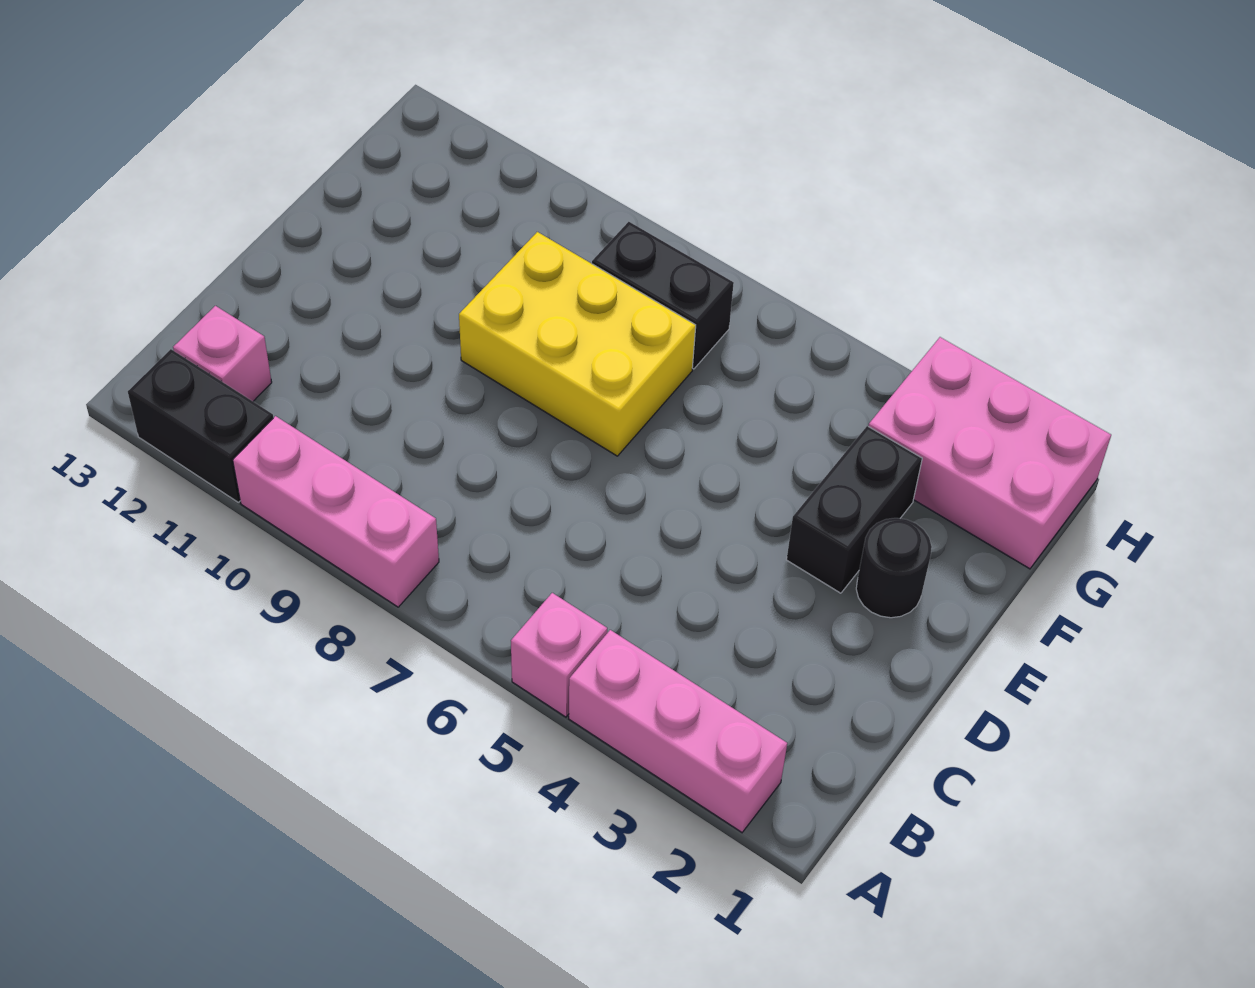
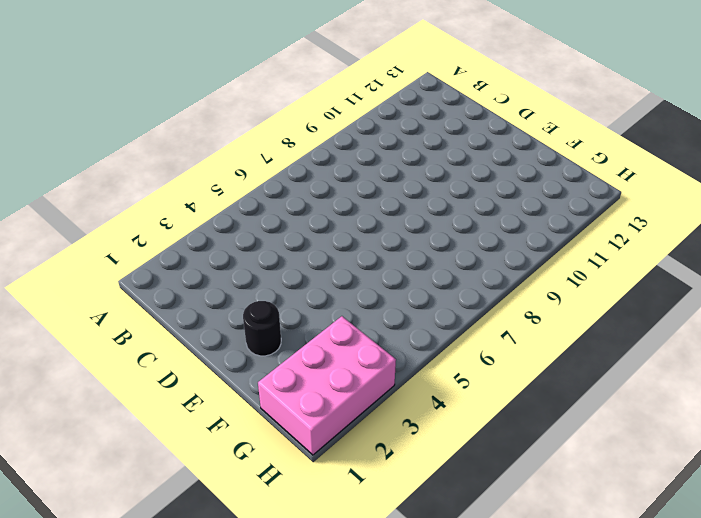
none -> pink brick A2:A4 level 1
none -> pink brick A5 level 1

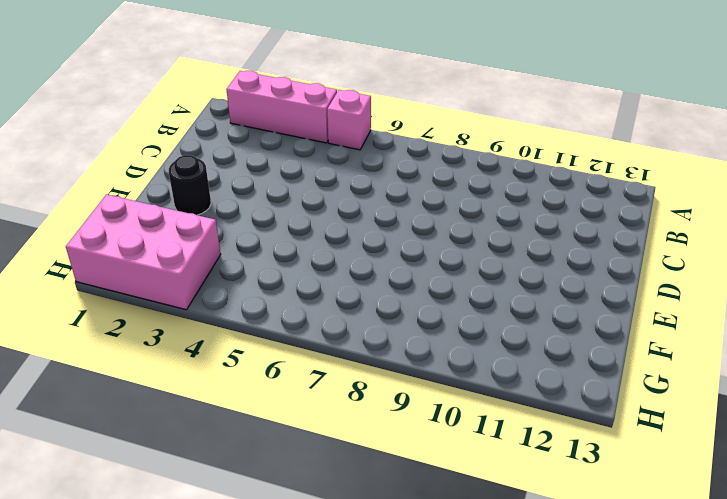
none -> pink brick A8:A10 level 1
none -> black brick A11:A12 level 1

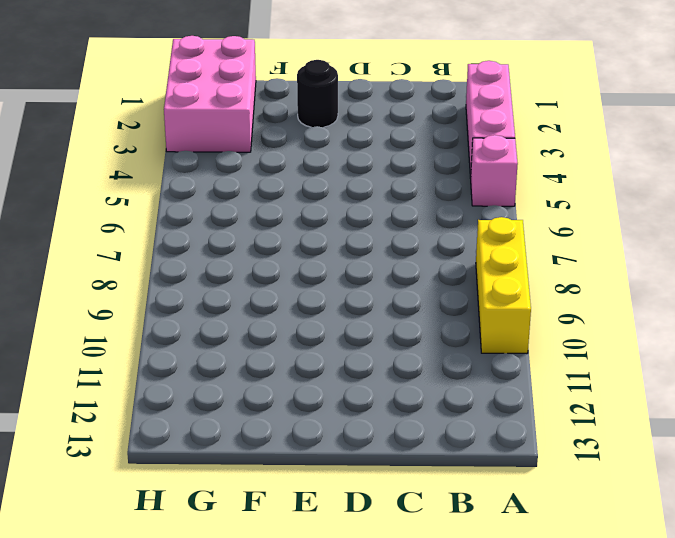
yellow brick A8:A10 level 1 -> pink brick A8:A10 level 1
none -> black brick A11:A12 level 1
none -> pink brick B12 level 1

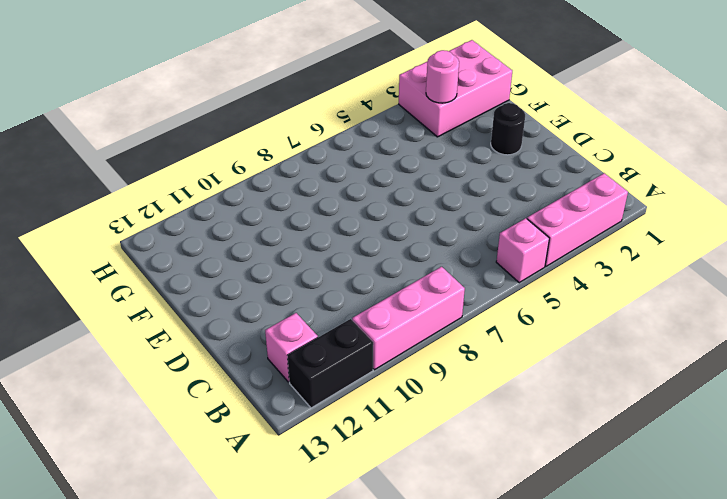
pink round brick G3 level 2 -> none
none -> black brick E3:F3 level 1
none -> yellow brick E7:F9 level 1

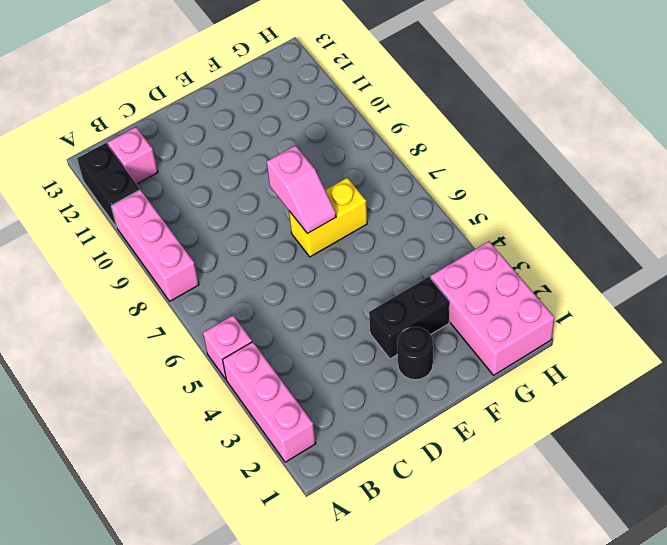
yellow brick E7:F7 level 1 -> yellow brick E7:F9 level 1
pink slope E7:E8 level 2 top 8 -> none
none -> black brick G7:G8 level 1

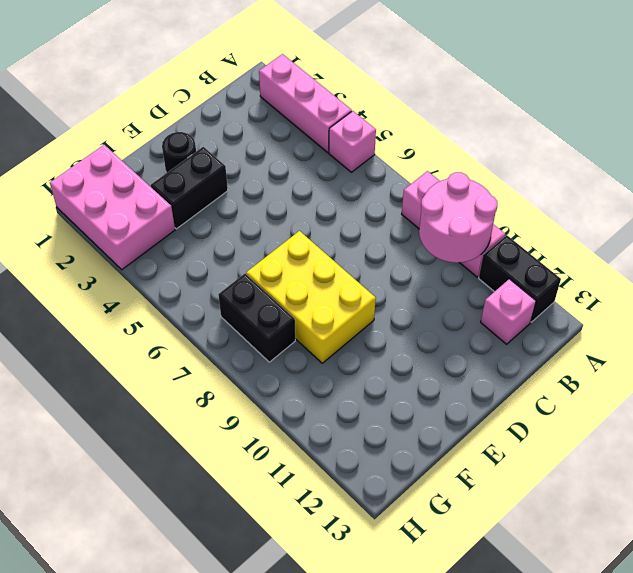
pink round brick A9:B10 level 2 -> none

